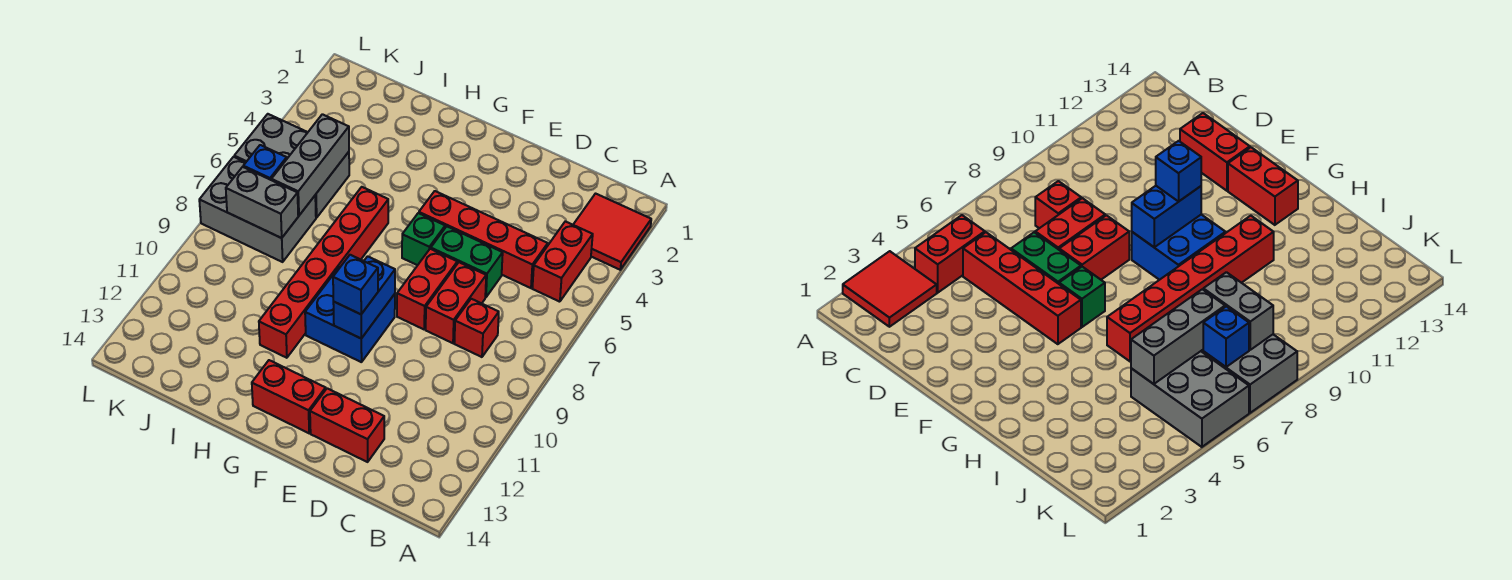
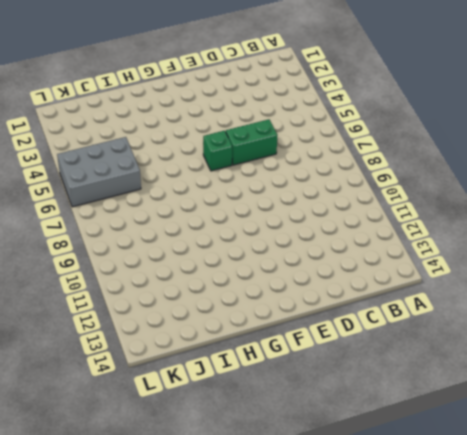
none -> red tile A2:B3 level 1
none -> red brick B4:B5 level 1
none -> red brick C5:F5 level 1

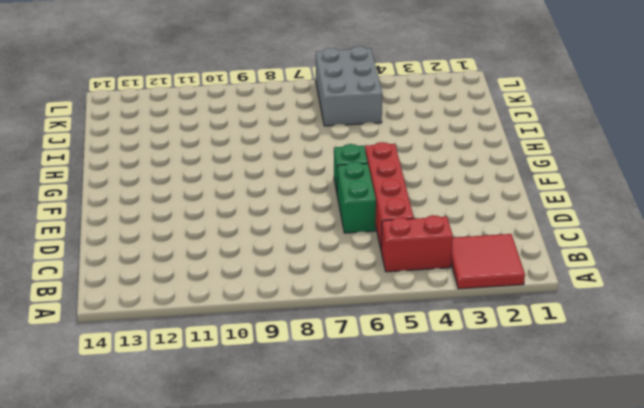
none -> red brick C8 level 1
none -> red brick D7:D8 level 1
none -> red brick D13:E13 level 1

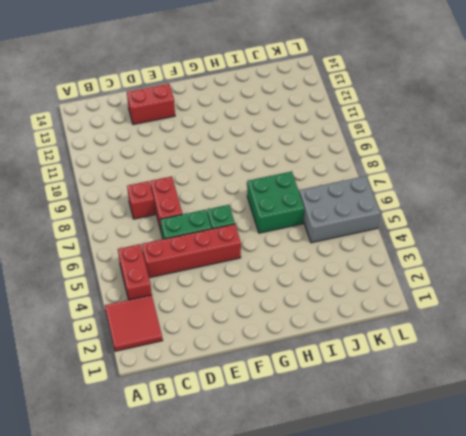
green brick H6:I7 level 1 -> red brick H6:H11 level 1
none -> red brick E7:E8 level 1
none -> blue brick F9:G10 level 1
none -> red brick F13:G13 level 1

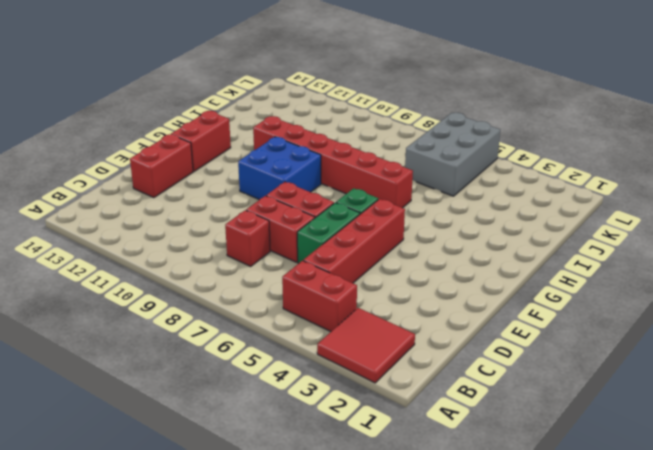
none -> grey brick J7:L8 level 1
none -> blue brick F9:F10 level 2
none -> grey brick J5:J7 level 2

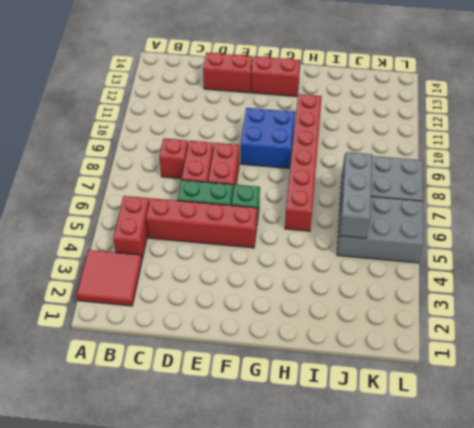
none -> blue brick F9:F10 level 2
none -> grey brick J8:K8 level 2
none -> blue brick K7 level 2

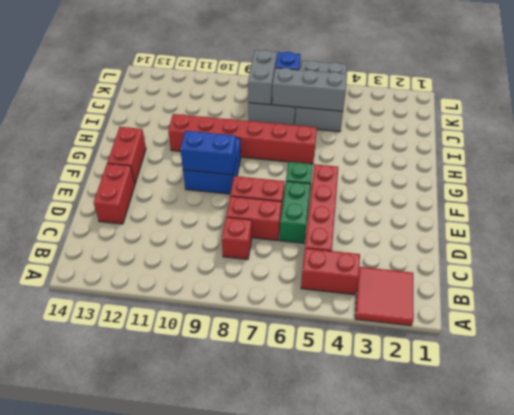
none -> blue brick F10 level 3

